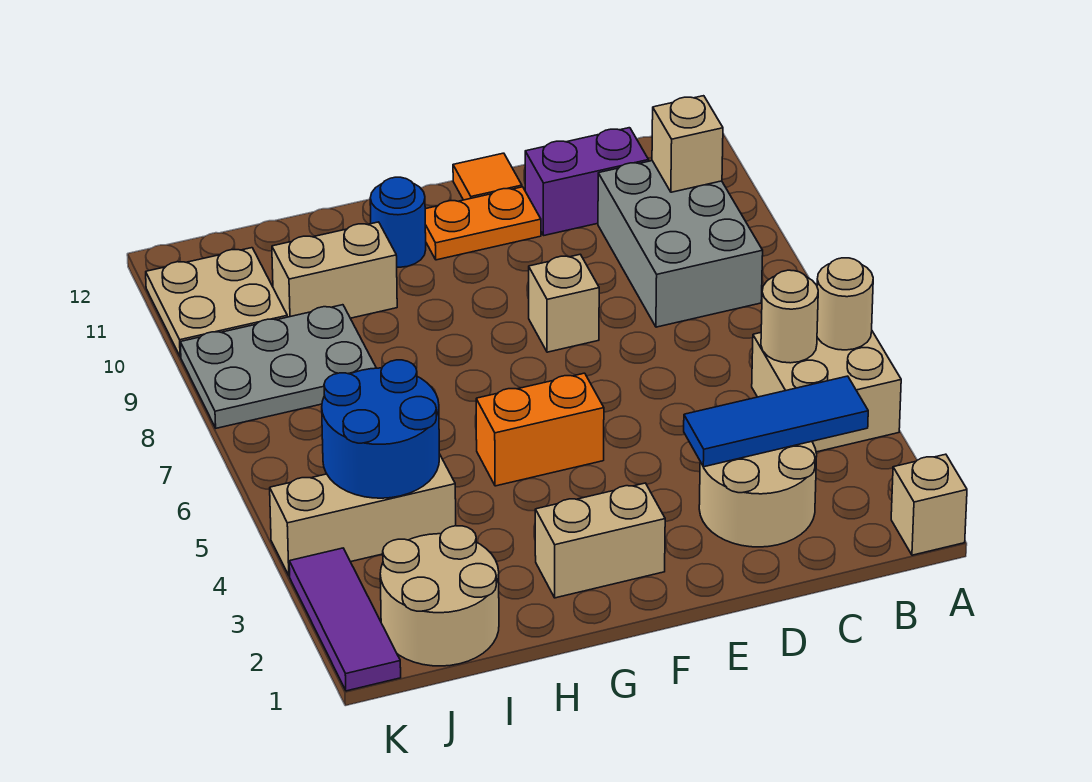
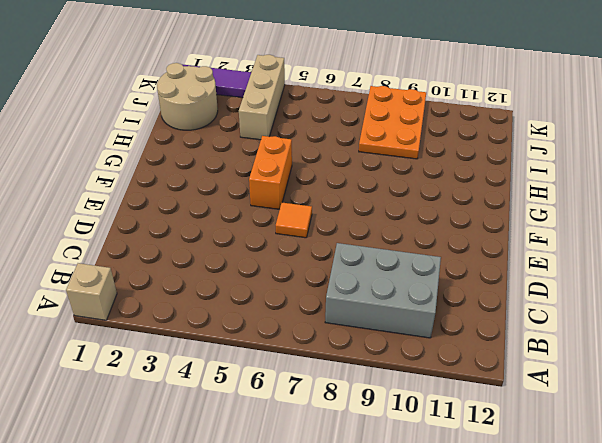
orange tile E6 level 1 -> orange tile E12 level 1
orange plate I8:K9 level 1 -> grey plate I8:K9 level 1
none -> tan brick A4:B5 level 1
none -> tan round brick C2:D3 level 1
none -> purple brick C11:D11 level 1

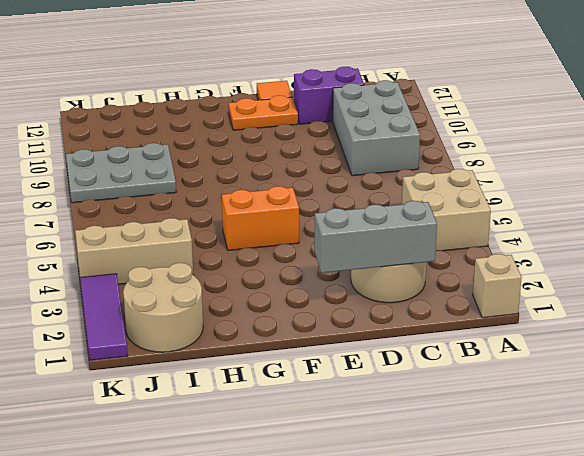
grey brick C2:E2 level 2 -> none
none -> tan brick E8 level 1
none -> tan brick F2:G2 level 1
none -> blue round brick G11 level 1

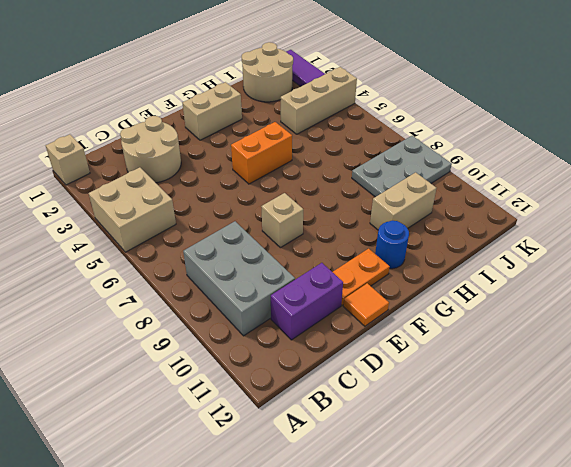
none -> tan plate J10:K11 level 1
none -> tan round brick A5 level 2
none -> blue tile B3:D3 level 2

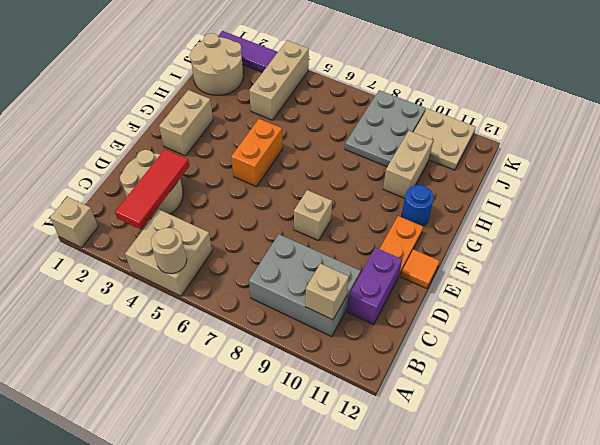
red tile B3:D3 level 2 -> blue tile B3:D3 level 2
none -> tan round brick B5 level 2
none -> blue round brick I4:J5 level 2

